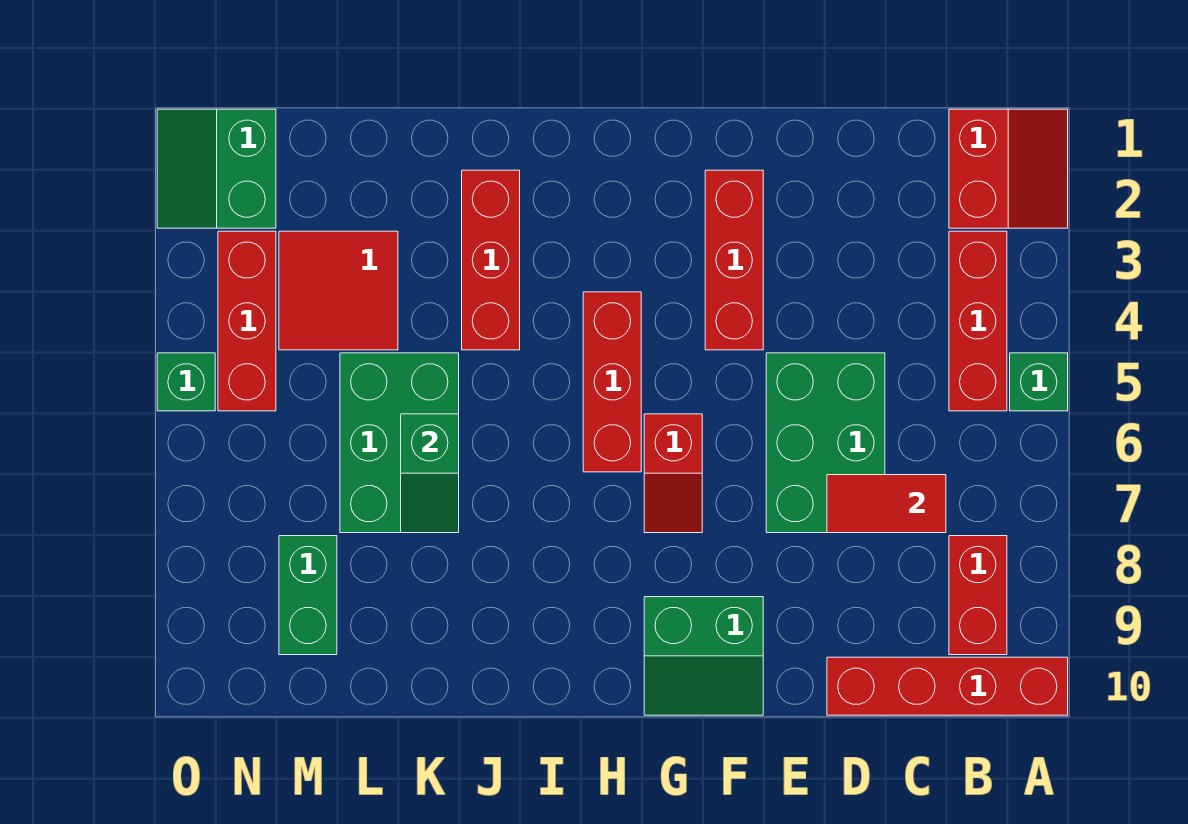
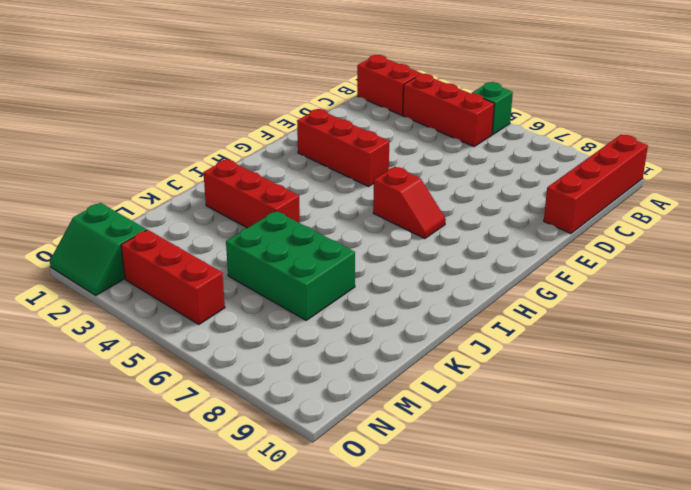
none -> red brick B8:B9 level 1
none -> green brick D5:E7 level 1
none -> green slope F9:G10 level 1 top 9

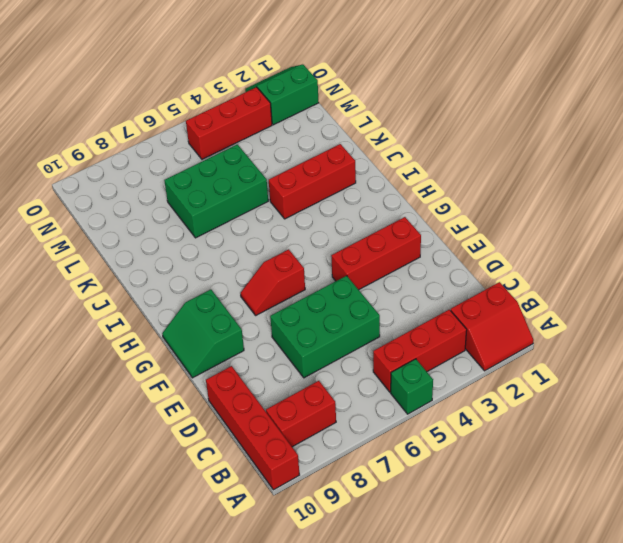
none -> red brick H4:H6 level 1
none -> red tile L3:M4 level 1
none -> green brick M8:M9 level 1

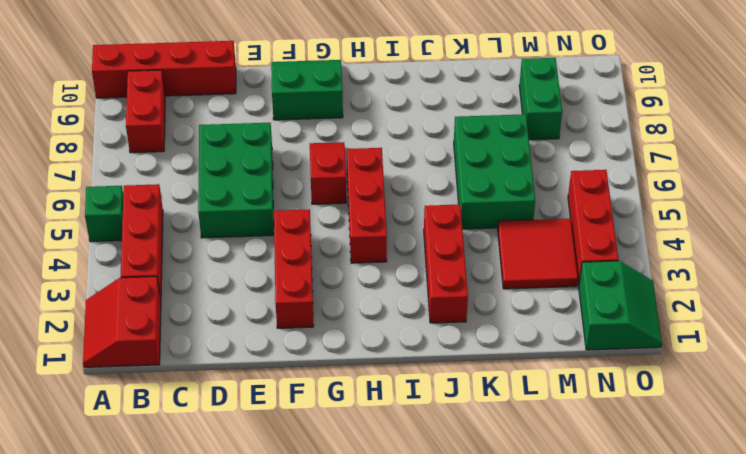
none -> green brick O5 level 1
none -> red tile C7:D7 level 2
none -> green slope K6:K7 level 2 top 6

